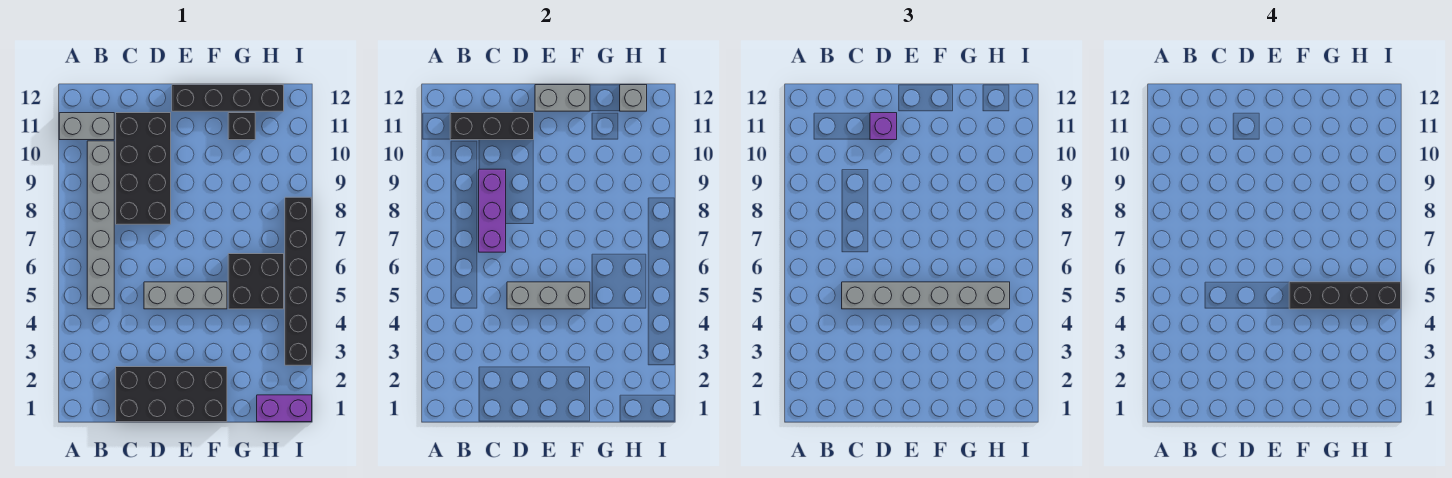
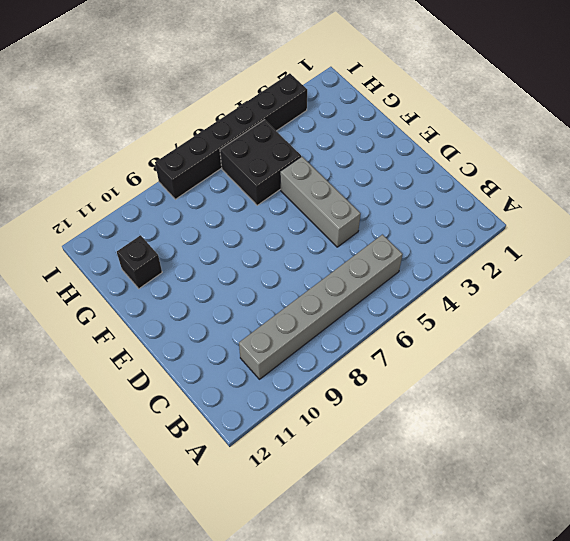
none -> grey brick A11:B11 level 1
none -> black brick C1:F2 level 1
none -> black brick C8:D11 level 1

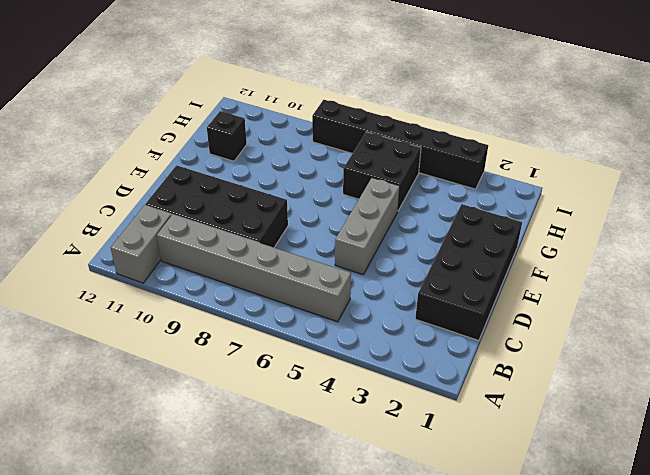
none -> black brick E12:H12 level 1
none -> purple brick H1:I1 level 1
none -> black brick B11:D11 level 2

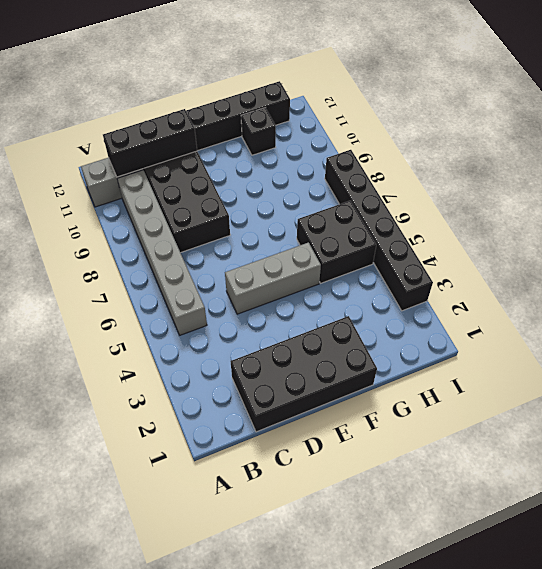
none -> purple brick H1:I1 level 1
none -> purple brick C7:C9 level 2
none -> grey brick D5:F5 level 2

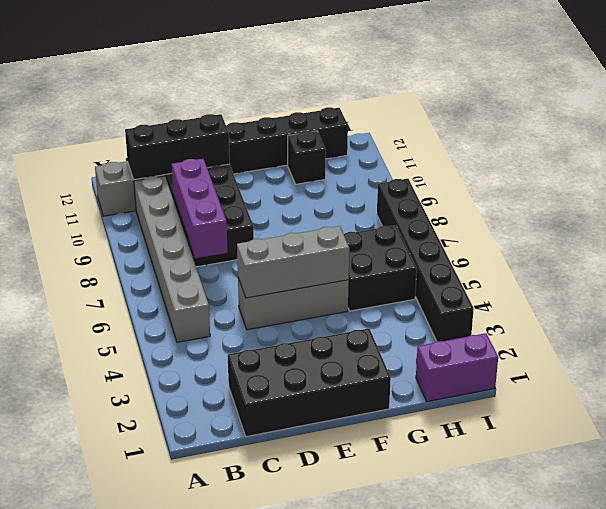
none -> grey brick E12:F12 level 2
none -> grey brick H12 level 2
none -> grey brick C5:H5 level 3

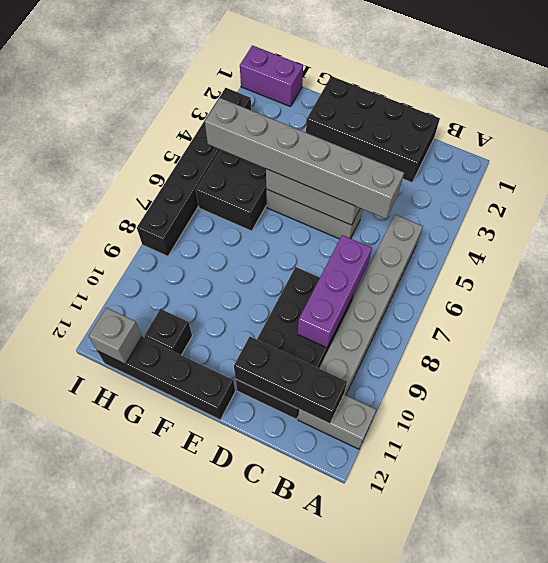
none -> grey brick E12:F12 level 2
none -> purple brick D11 level 3
none -> black brick F5:I5 level 4

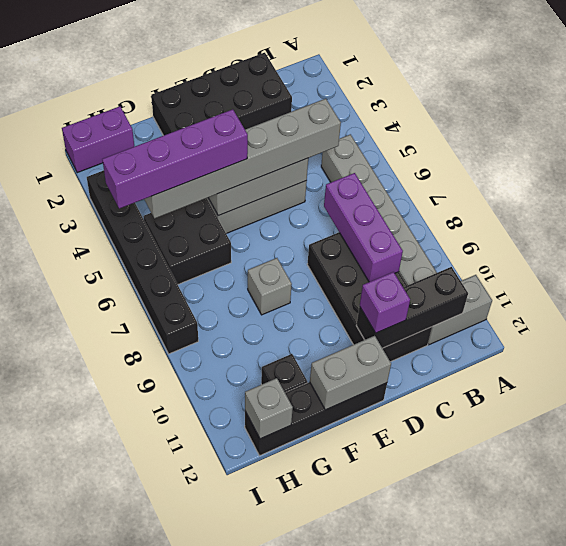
purple brick F5:I5 level 4 -> black brick F5:I5 level 4
grey brick F8 level 1 -> none

